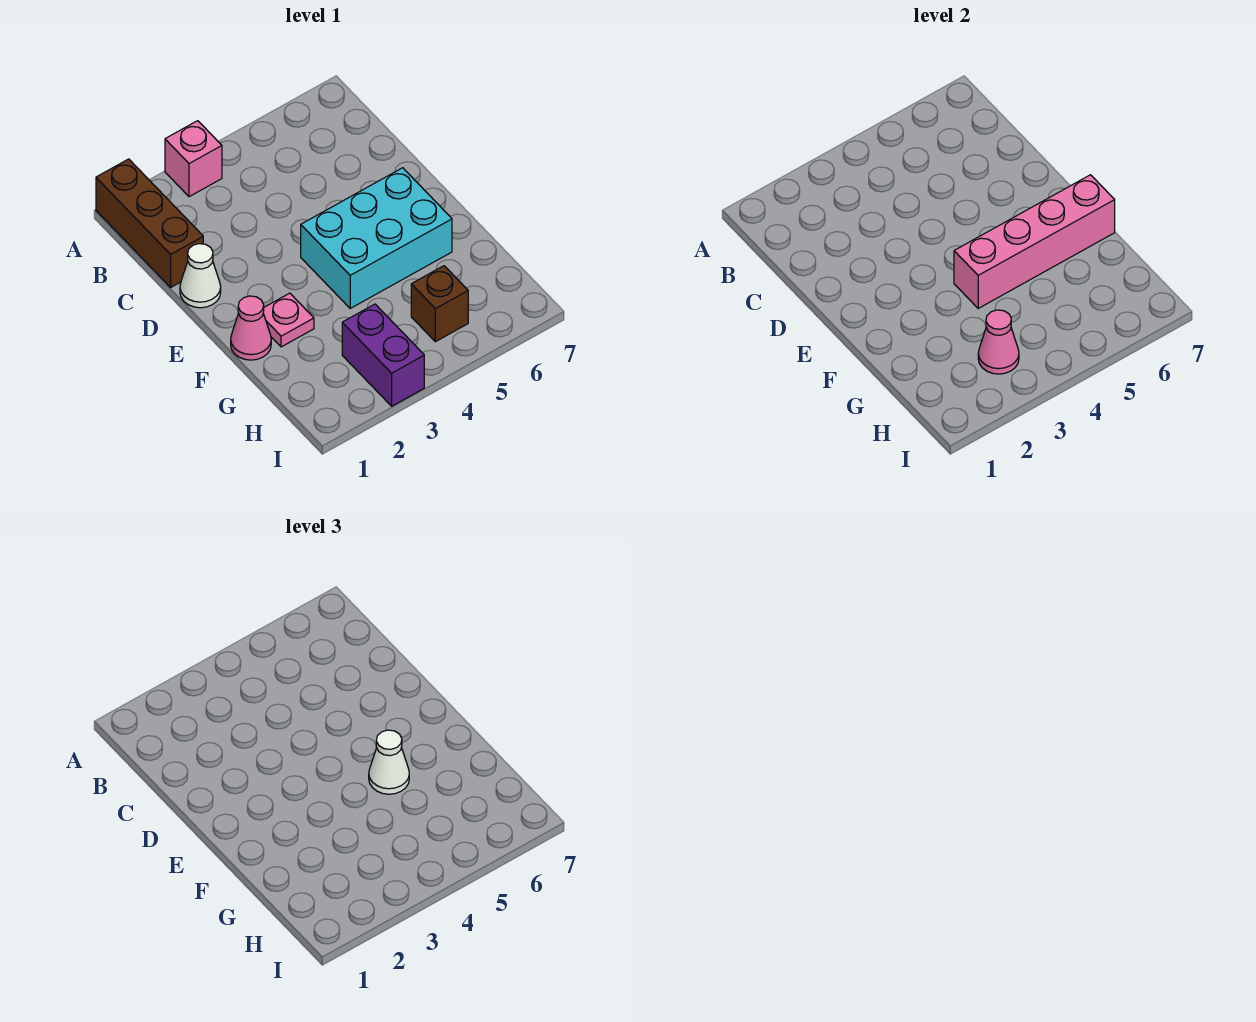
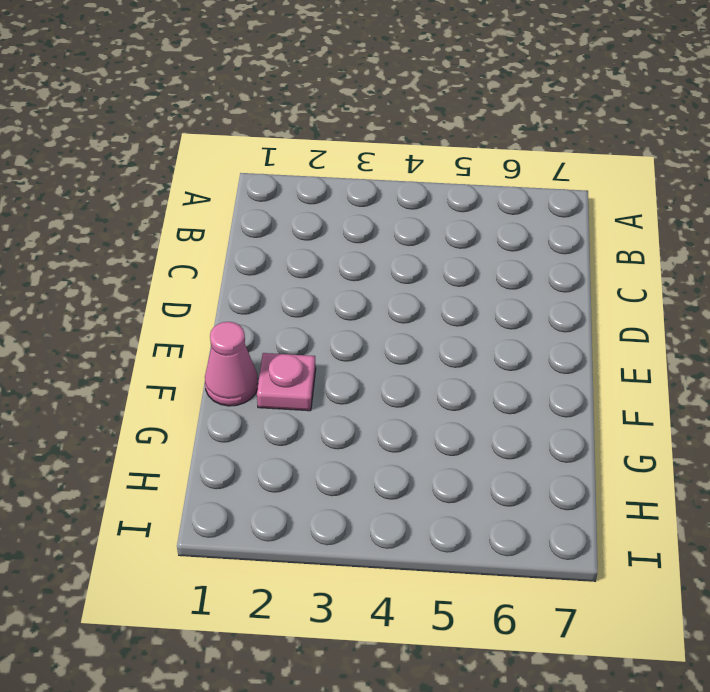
none -> brown brick A1:C1 level 1
none -> pink brick A3 level 1

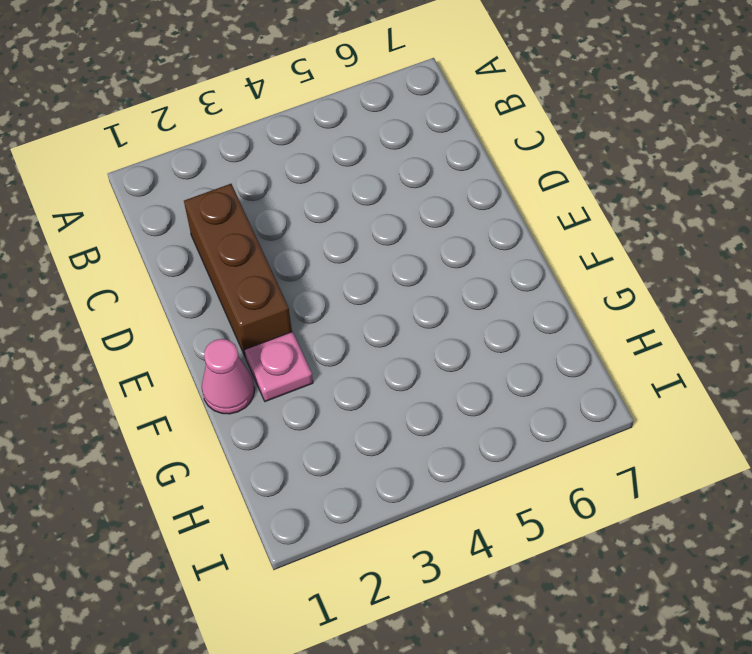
brown brick C2:E2 level 1 -> brown brick A1:C1 level 1
none -> pink brick A3 level 1
none -> white cone D1 level 1

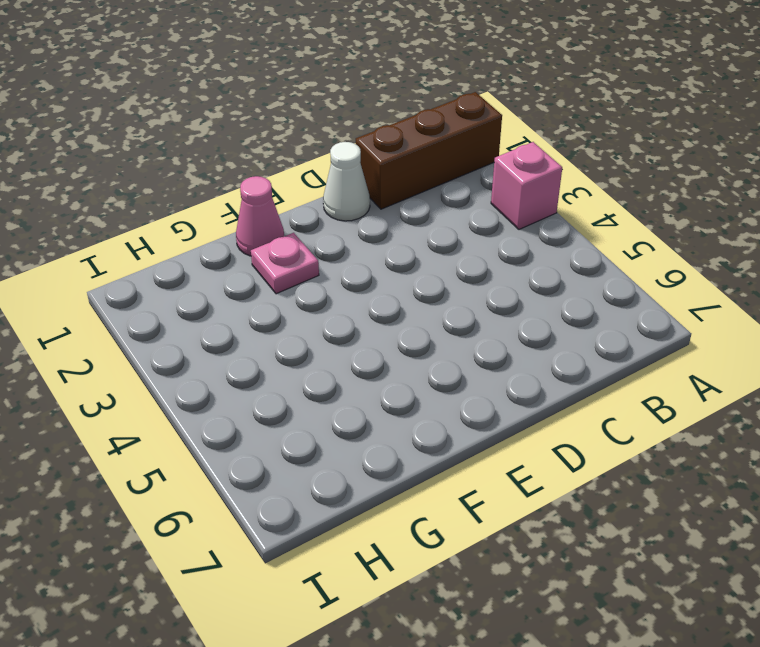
none -> cyan brick E4:F6 level 1
none -> purple brick H3:I3 level 1

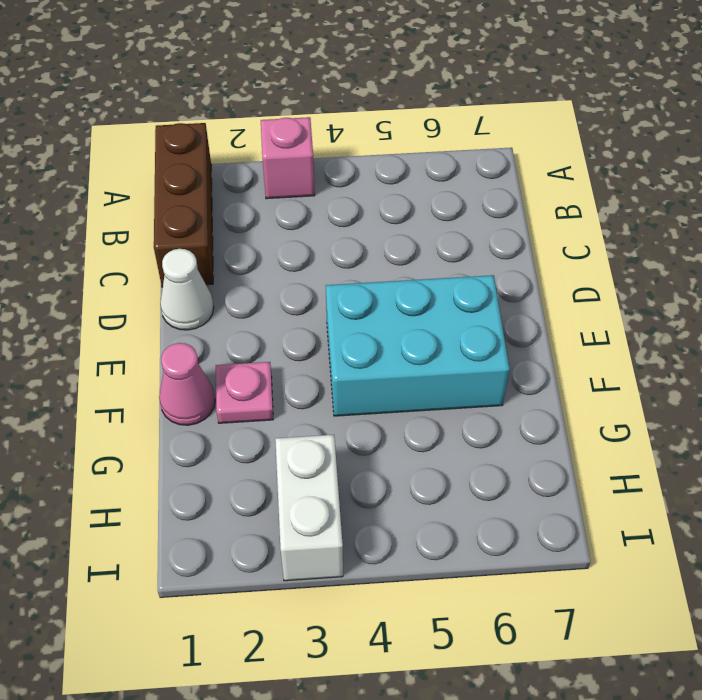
white brick H3:I3 level 1 -> purple brick H3:I3 level 1
none -> brown brick H5 level 1
none -> pink brick F4:F7 level 2

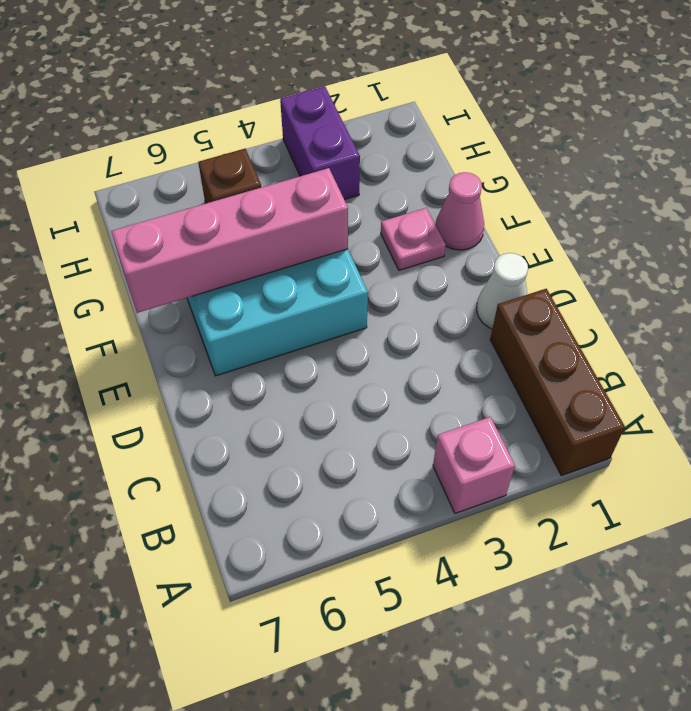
none -> pink cone H3 level 2
none -> white cone F5 level 3

